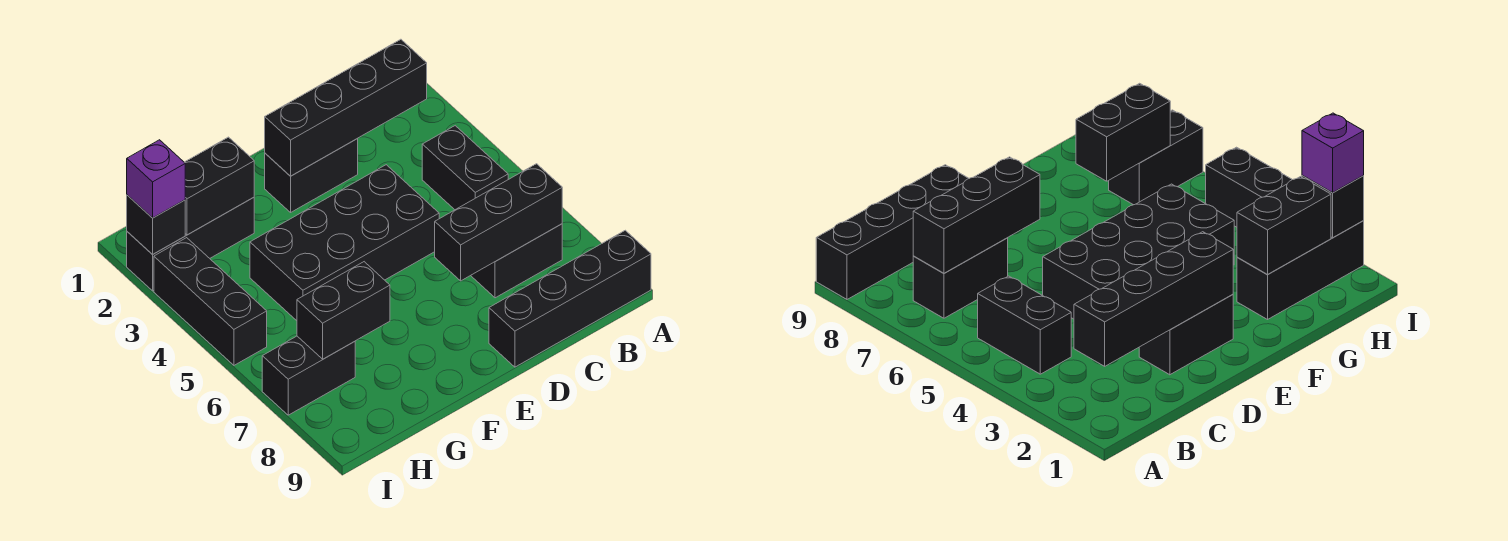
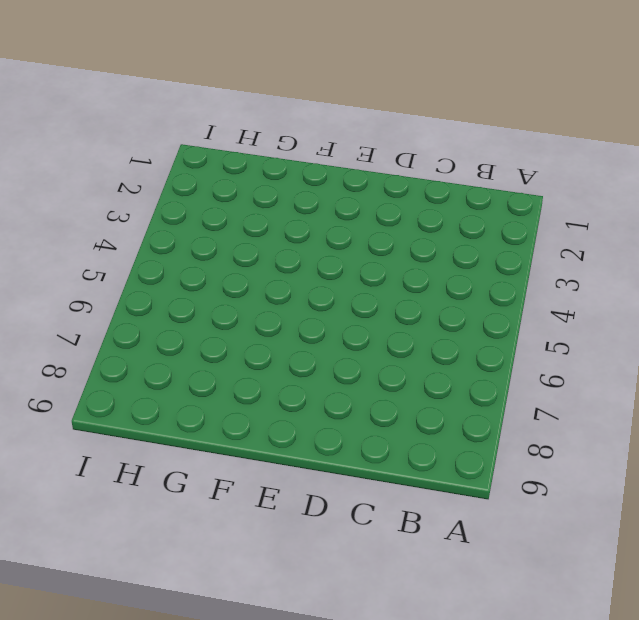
none -> black brick A9:D9 level 1
none -> black brick B4:B5 level 1
none -> black brick B7:C7 level 1

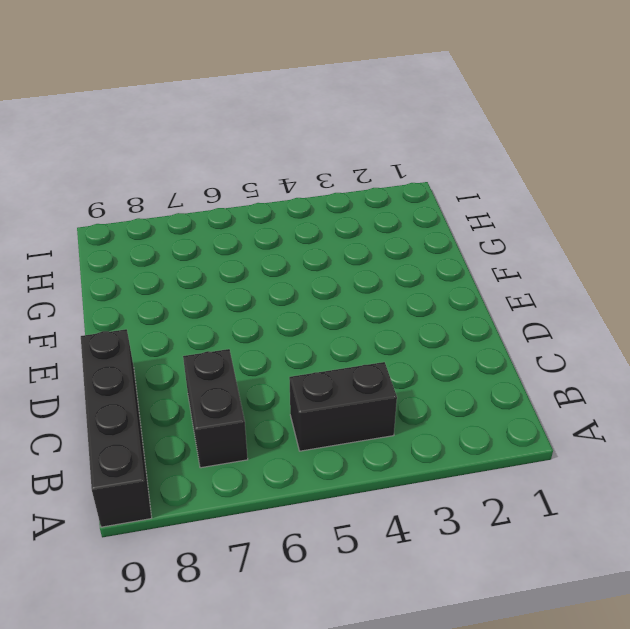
none -> black brick D2:E2 level 1
none -> black brick D4:G5 level 1
none -> black brick G2:I2 level 1

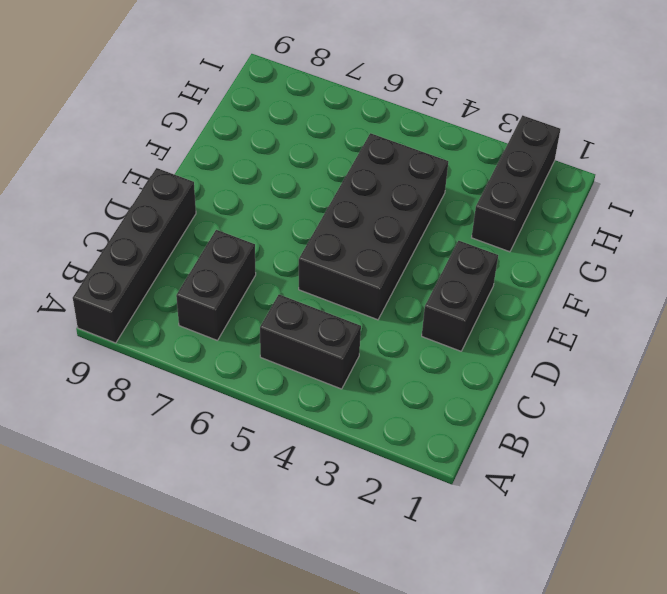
none -> black brick H7:I7 level 1
none -> black brick I3:I5 level 1
none -> black brick B2:E2 level 2

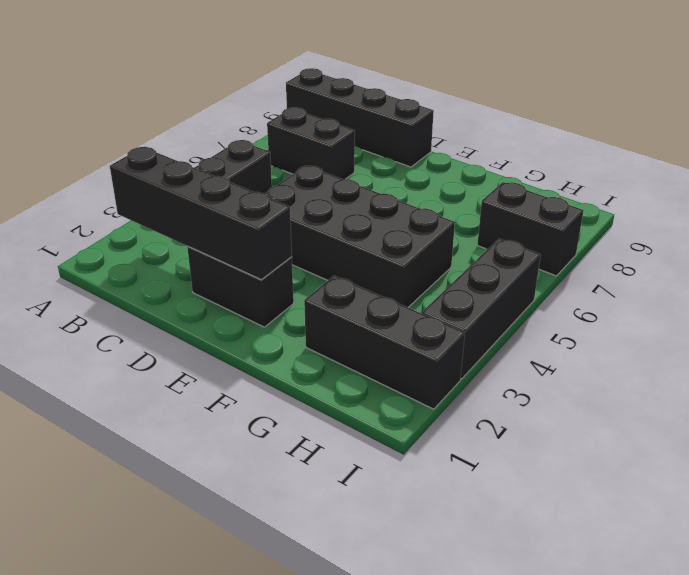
none -> black brick B7:D7 level 2
none -> black brick G2:H2 level 2
none -> black brick G7:H7 level 2

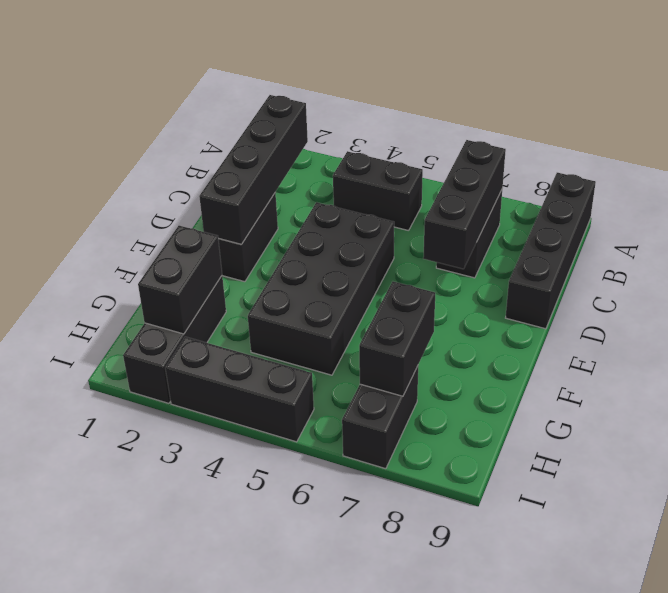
none -> black brick I2 level 2
none -> purple brick I2 level 3

